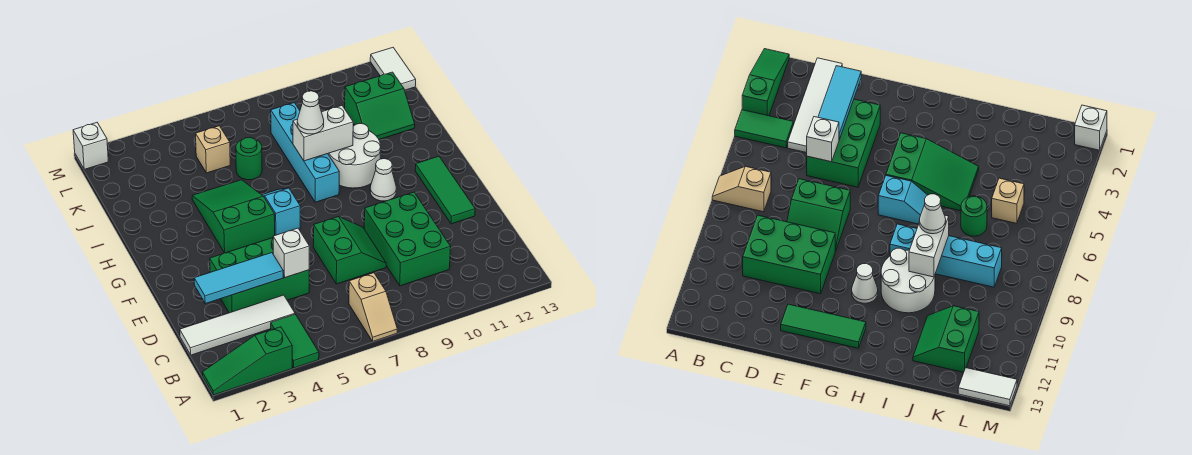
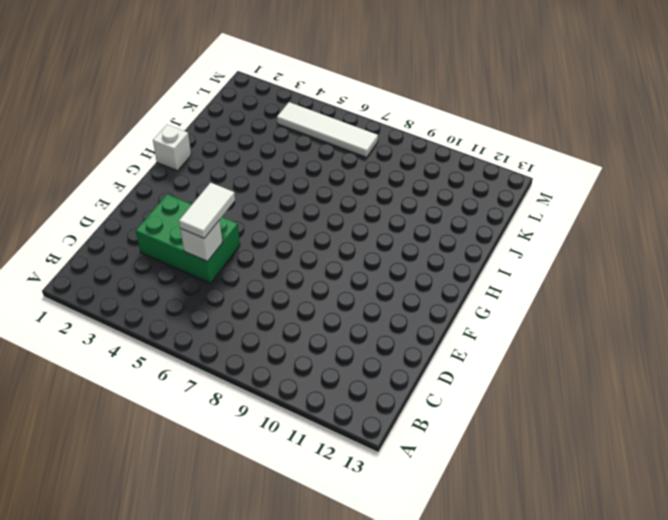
white tile D5:E5 level 3 -> white tile L13:M13 level 1
white brick H1 level 1 -> white brick M1 level 1
white tile L4:L7 level 1 -> white tile C1:C4 level 1
none -> green slope A1:A3 level 1 top 3
none -> green tile A4:B4 level 1
none -> tan slope A7:B7 level 1 top B

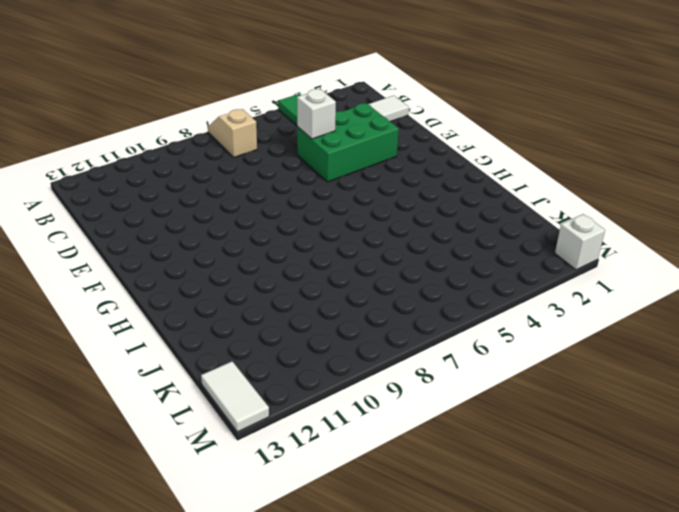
none -> green slope A1:A3 level 1 top 3
none -> green brick C9:E10 level 1
none -> green slope D7:E8 level 1 top 7

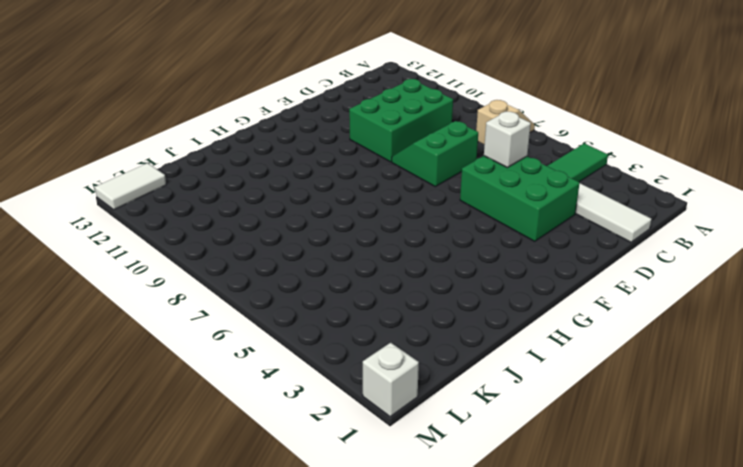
none -> green slope A1:A3 level 1 top 3
none -> green tile E12:G12 level 1
none -> green slope G4:I5 level 1 top G

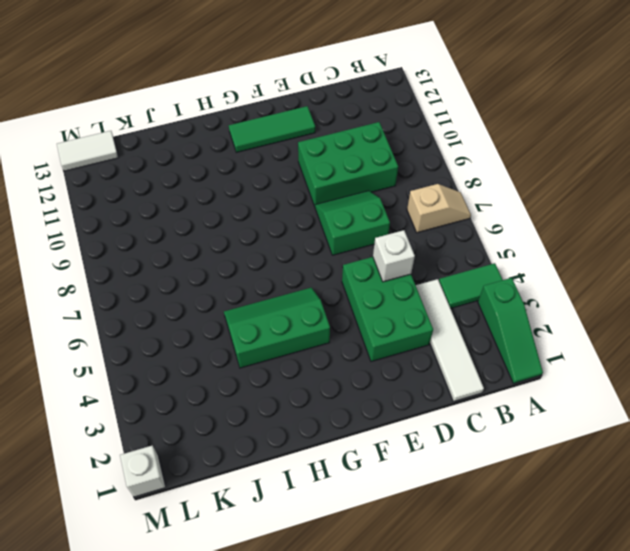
green slope G4:I5 level 1 top 4 -> green slope G4:I5 level 1 top G
none -> cyan slope G6:H6 level 1 top G
none -> white cone G10 level 1
none -> cyan brick H8:K8 level 1

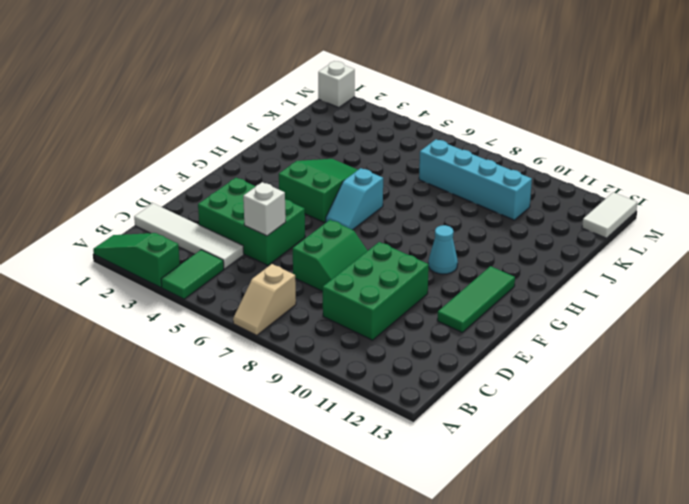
cyan slope G6:H6 level 1 top H -> cyan slope G6:H6 level 1 top G
cyan cone G10 level 1 -> white cone G10 level 1
cyan brick K7:K10 level 1 -> cyan brick H8:K8 level 1
none -> white round brick H9:I10 level 1
none -> green round brick J6 level 1
none -> green slope J11:K12 level 1 top K

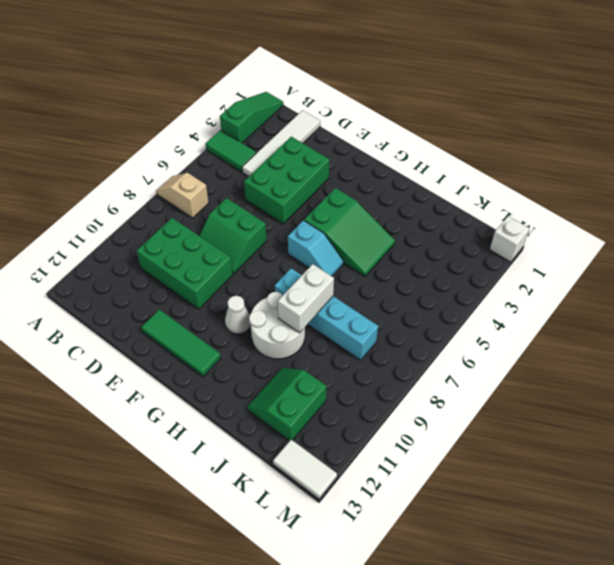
none -> green round brick J6 level 1
none -> tan brick K5 level 1
none -> cyan tile D2:D4 level 2

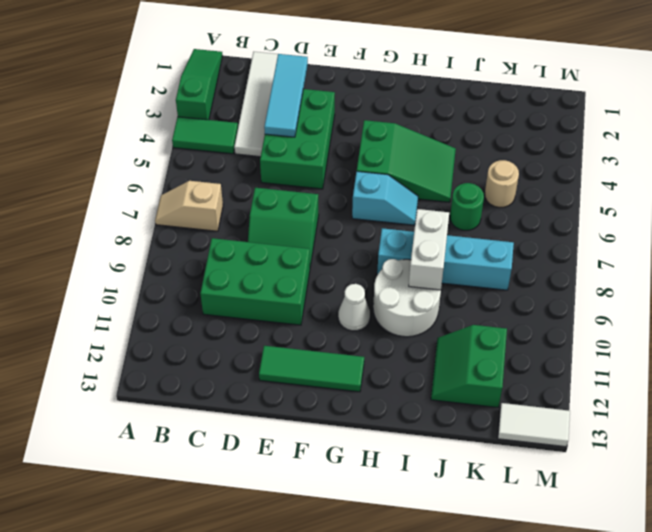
tan round brick K5 level 1 -> tan brick K5 level 1
none -> white brick M1 level 1
none -> white brick D5 level 2
none -> white cone I8 level 3

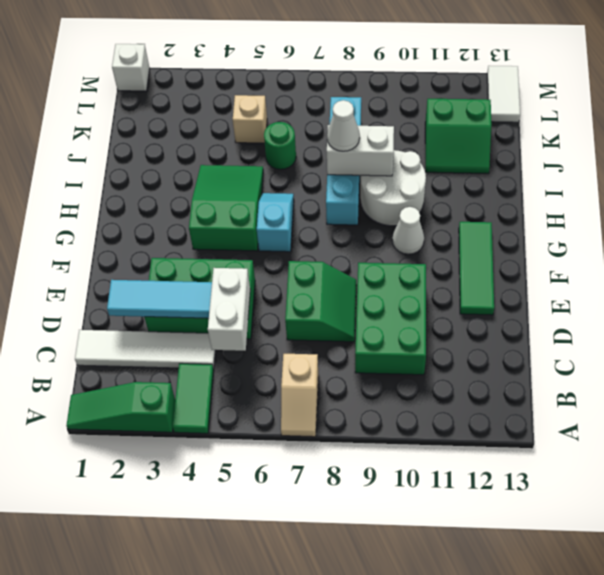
white brick C5:D5 level 2 -> white brick D5 level 2

